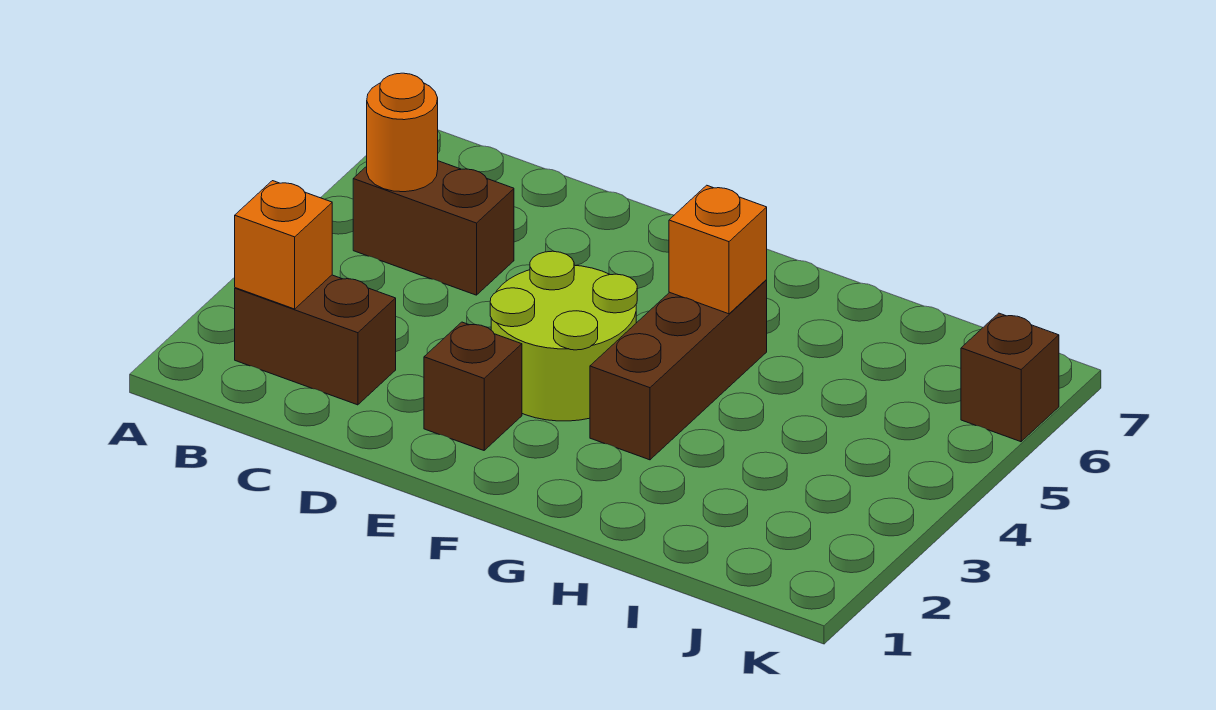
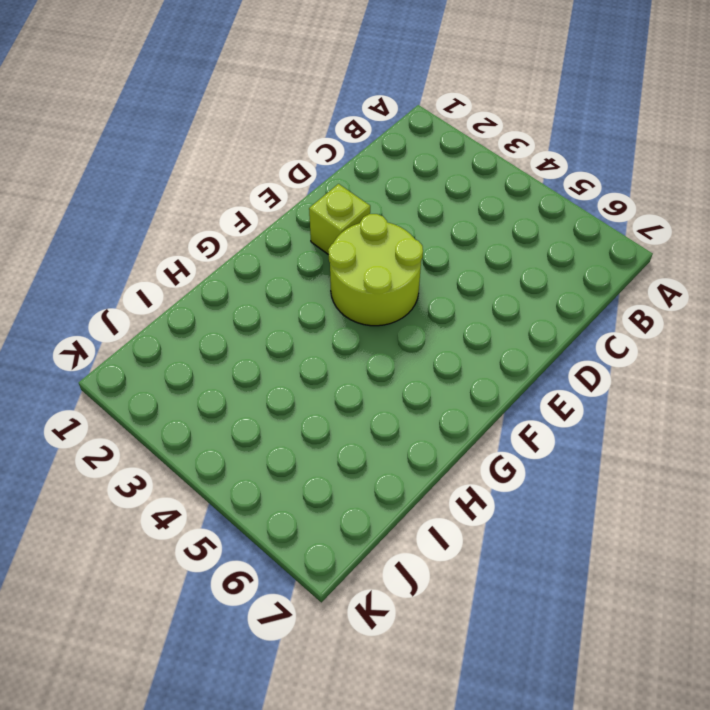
lime brick E2 level 1 -> brown brick E2 level 1
none -> brown brick B2:C2 level 1
none -> brown brick B5:C5 level 1

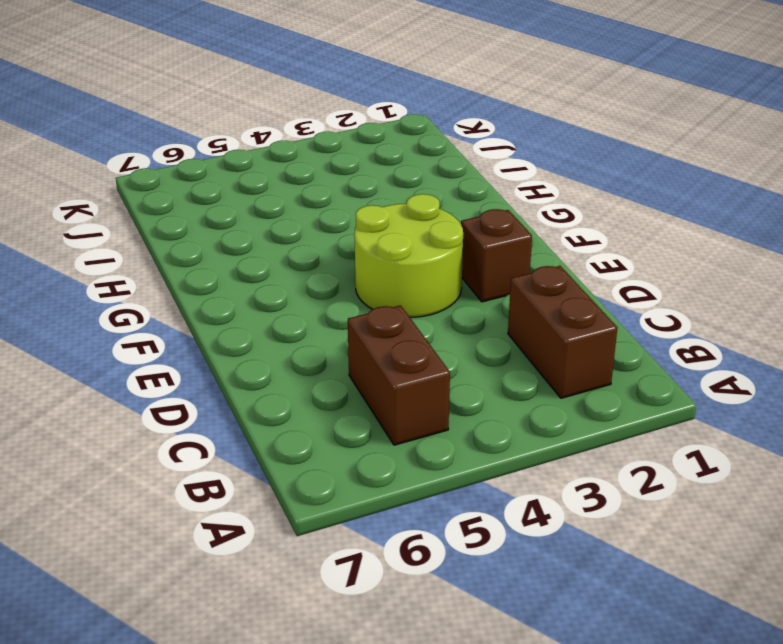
none -> brown brick G3:G5 level 1
none -> brown brick K6 level 1

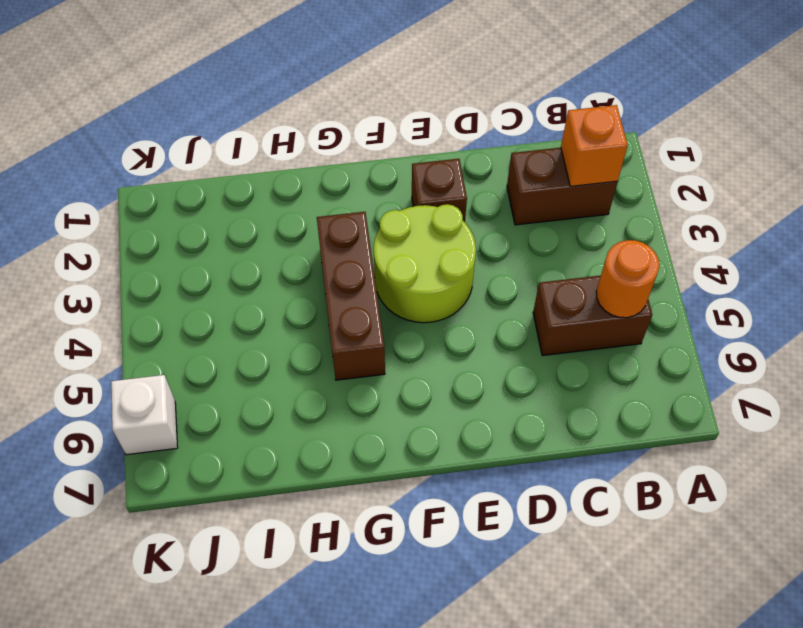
white brick K6 level 1 -> brown brick K6 level 1
none -> orange brick G5 level 2

